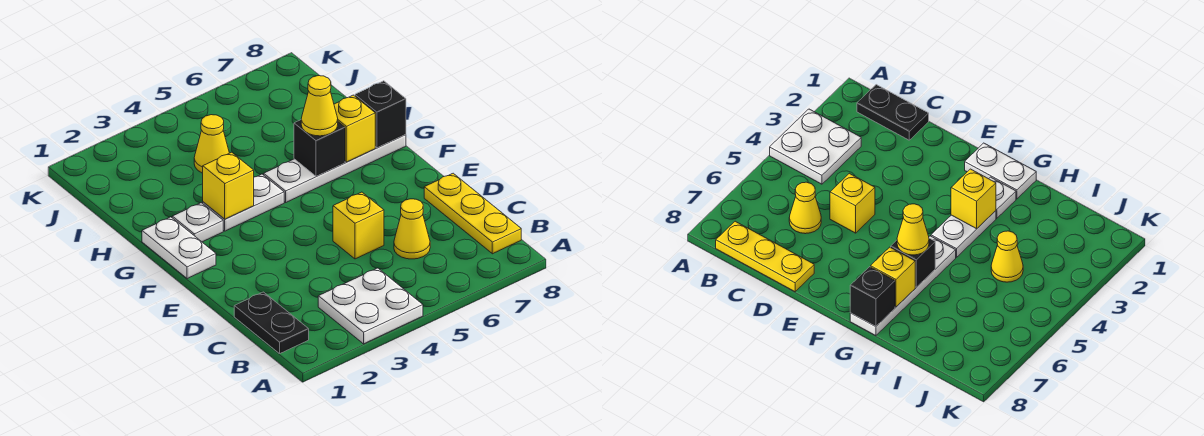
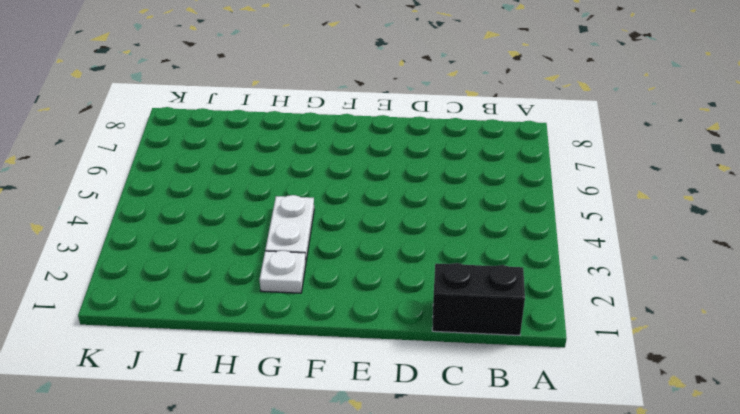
black brick B1:C1 level 1 -> black plate B1:C1 level 1
none -> white plate A3:B4 level 1
none -> yellow plate B8:D8 level 1
none -> yellow cone C6 level 1

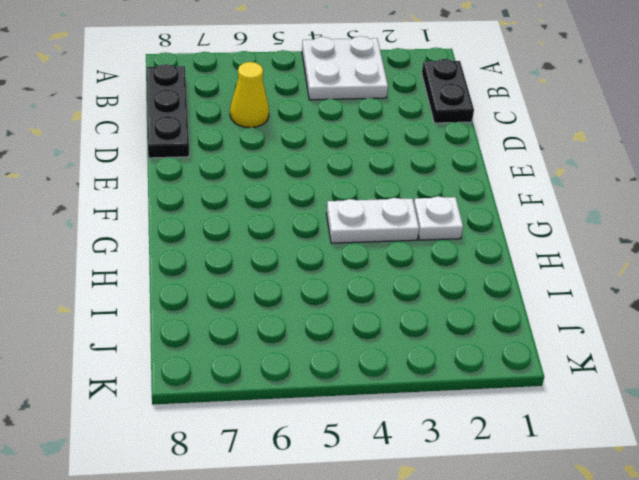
black plate B8:D8 level 1 -> yellow plate B8:D8 level 1
none -> yellow brick D5 level 1
none -> white plate F1:G1 level 1
none -> white plate G5:G8 level 1

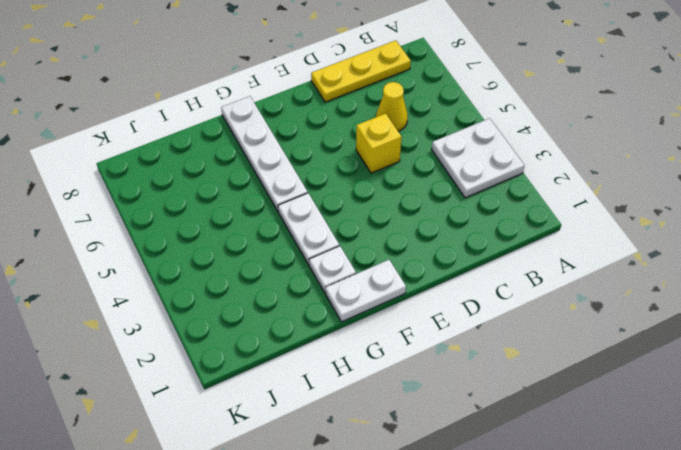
none -> black plate B1:C1 level 1
none -> yellow cone I4 level 1
none -> yellow brick G3 level 2

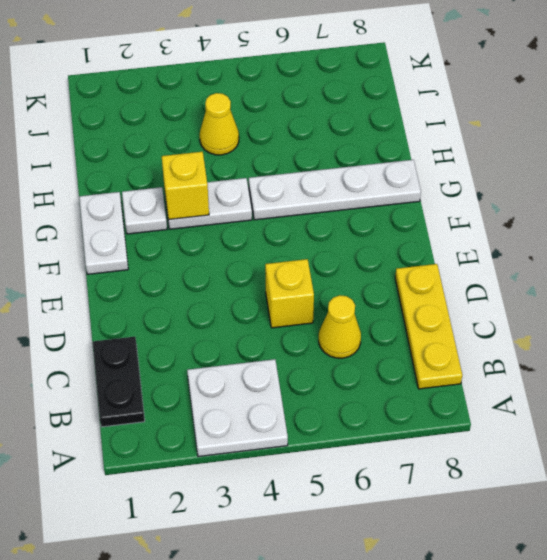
none -> black brick G6 level 2
none -> yellow brick G7 level 2
none -> black brick G8 level 2

